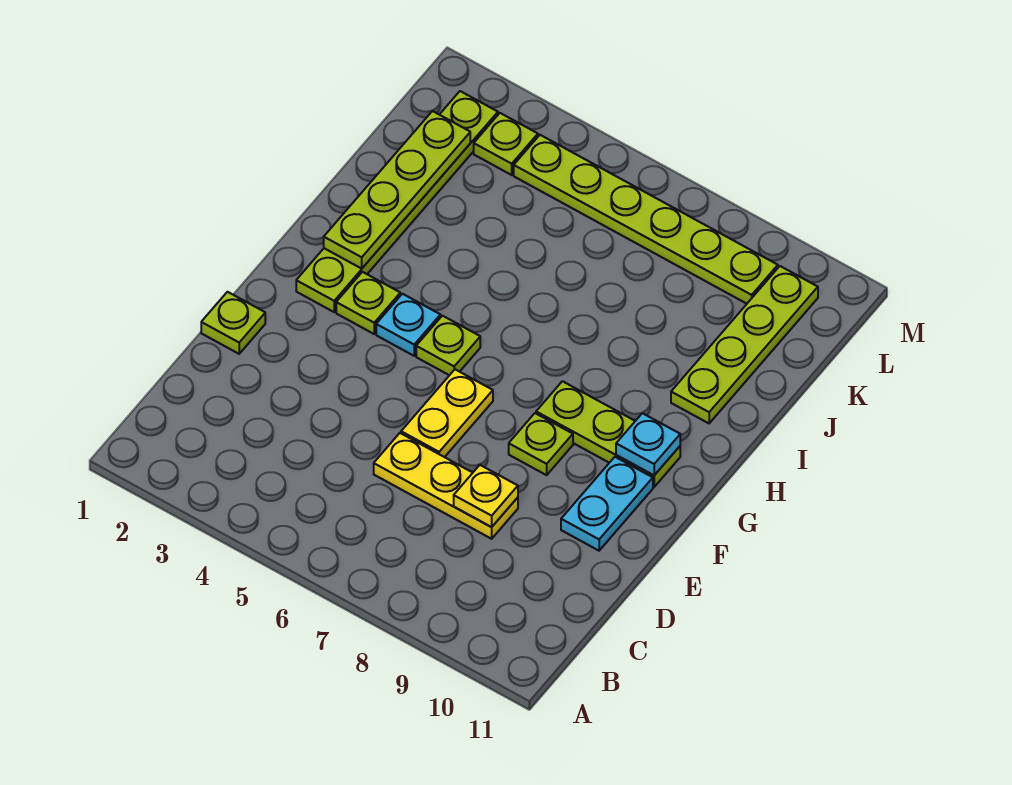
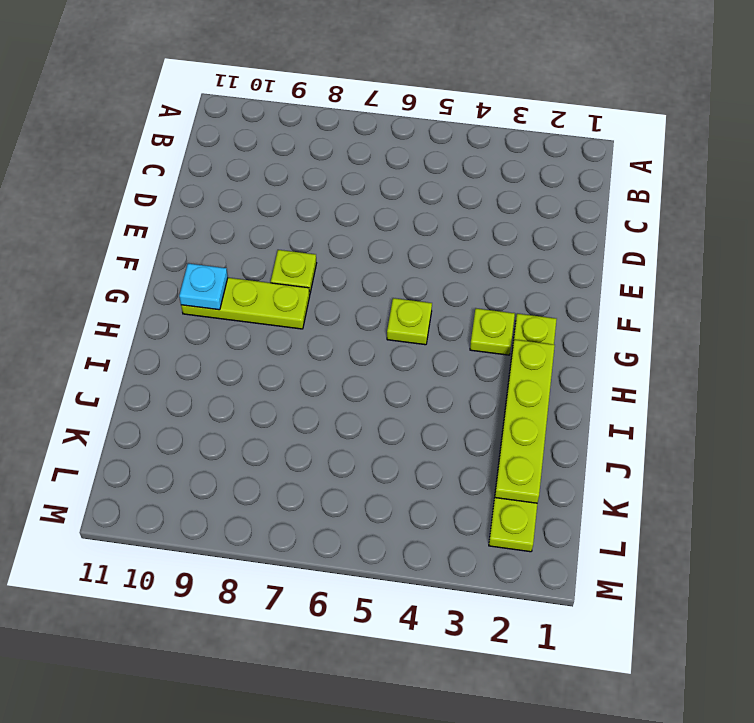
none -> yellow plate D6:D8 level 1
none -> lime plate E1 level 1
none -> yellow plate E6:F6 level 1

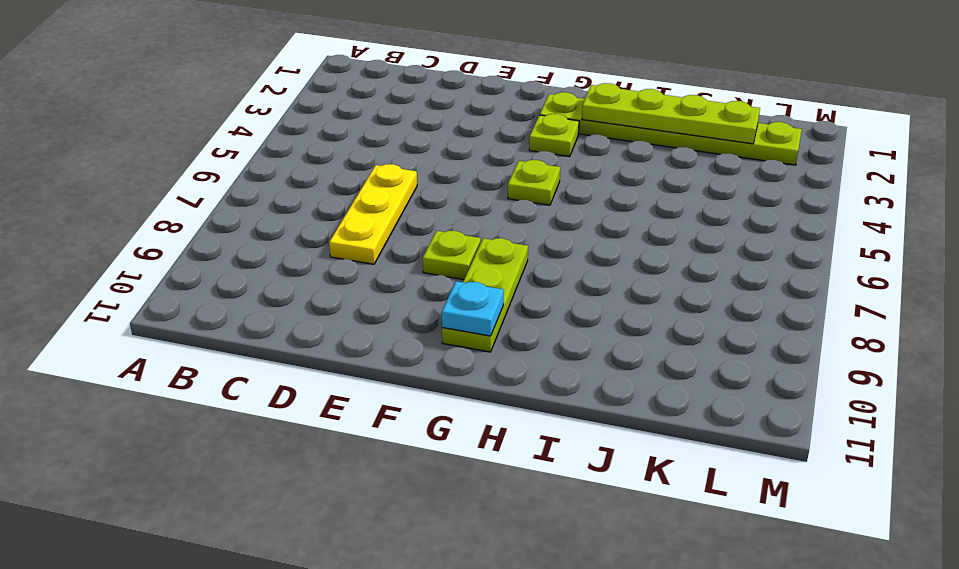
none -> lime plate E1 level 1
none -> yellow plate E6:F6 level 1
none -> cyan plate E10:F10 level 1

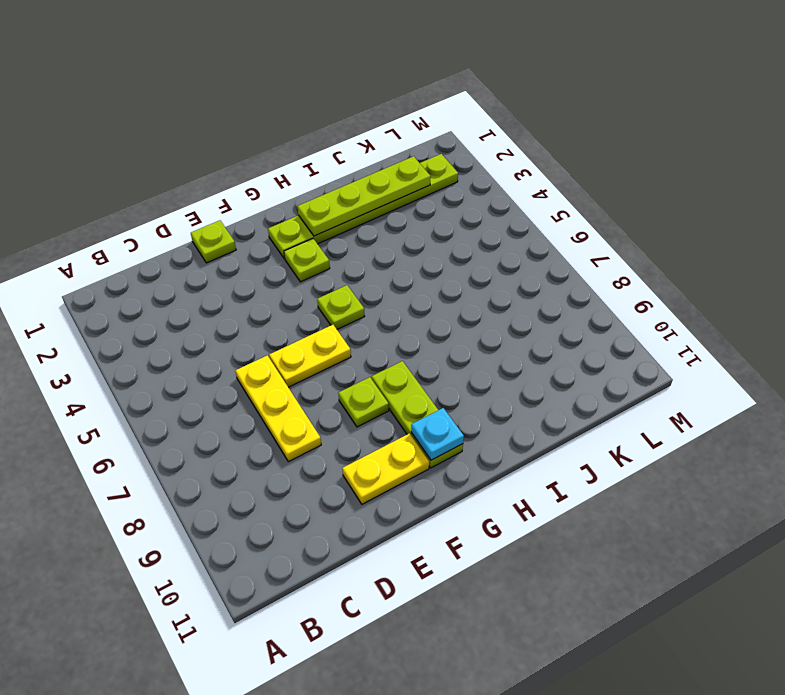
yellow plate E10:F10 level 1 -> cyan plate E10:F10 level 1
none -> cyan plate G4 level 1
none -> lime plate I10:L10 level 1
none -> lime plate L3 level 1

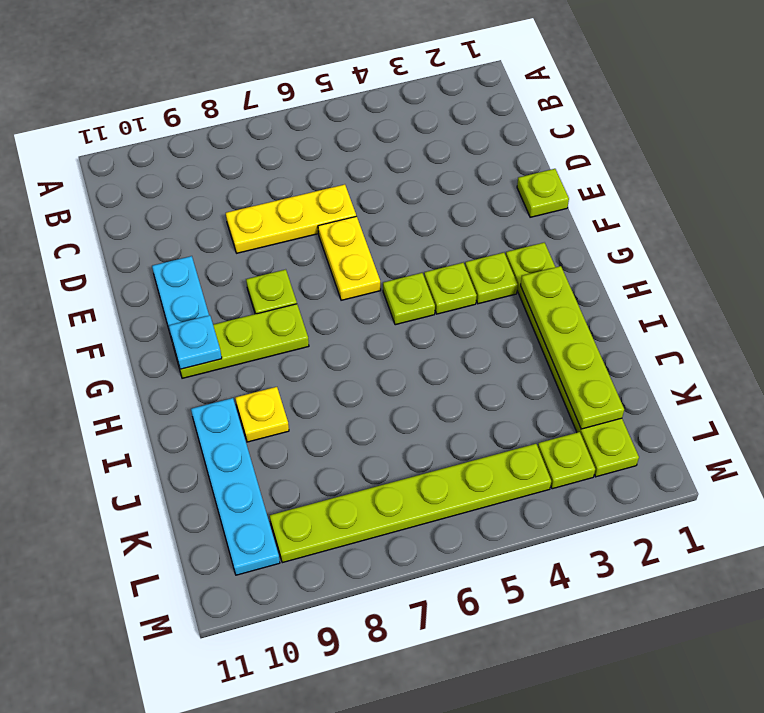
lime plate G4 level 1 -> cyan plate G4 level 1
yellow plate I9 level 1 -> yellow plate D8 level 2
cyan plate I10:L10 level 1 -> lime plate I10:L10 level 1

